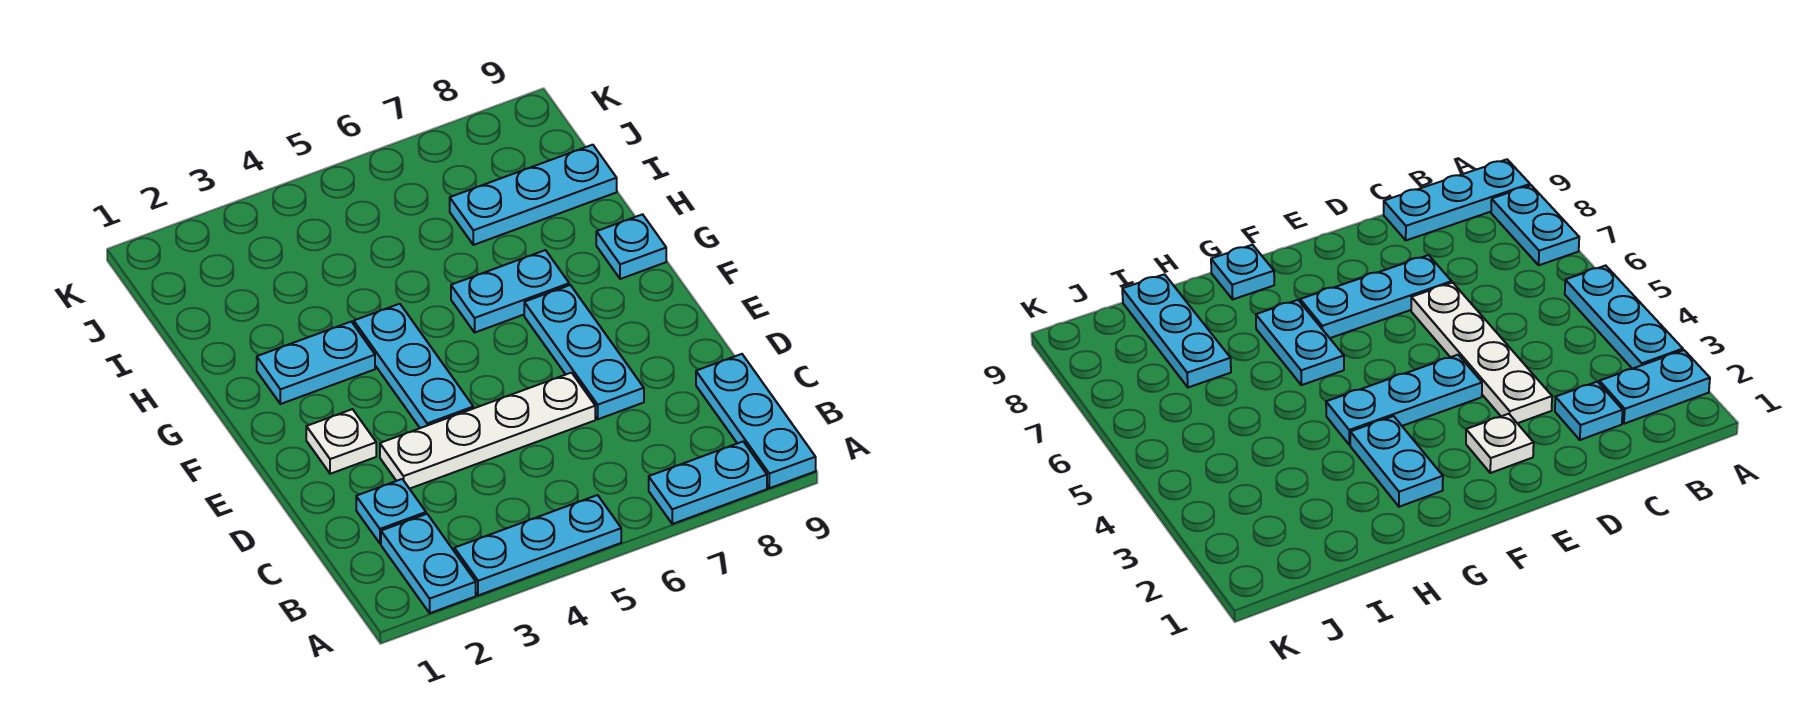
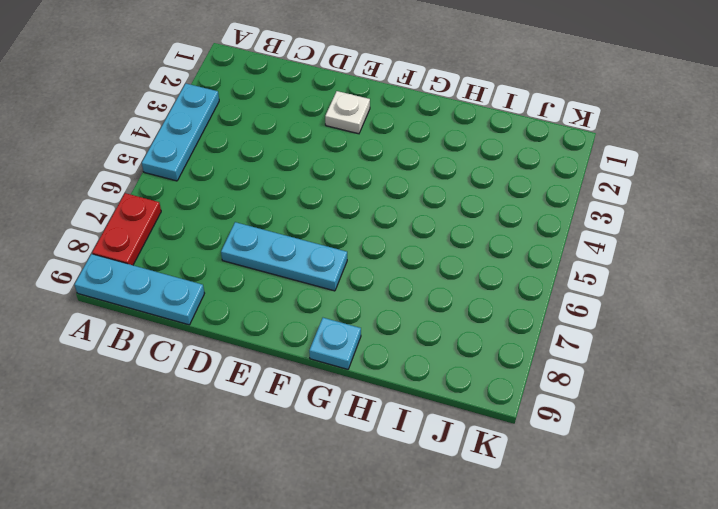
red plate A7:A8 level 1 -> cyan plate A7:A8 level 1
none -> cyan plate A2:B2 level 1
none -> cyan plate C2 level 1
none -> white plate D3:D6 level 1

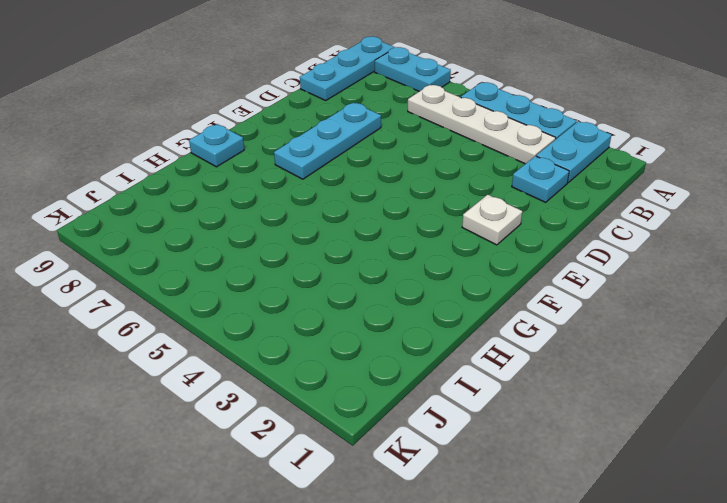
white plate B3:B6 level 1 -> white plate D3:D6 level 1
none -> cyan plate E4:G4 level 1
none -> cyan plate G2:G3 level 1
none -> cyan plate G6:G7 level 1

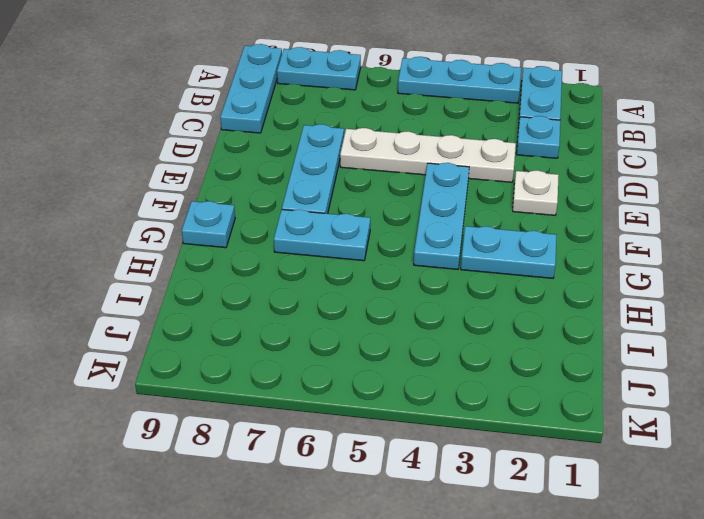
none -> cyan plate I7:I9 level 1

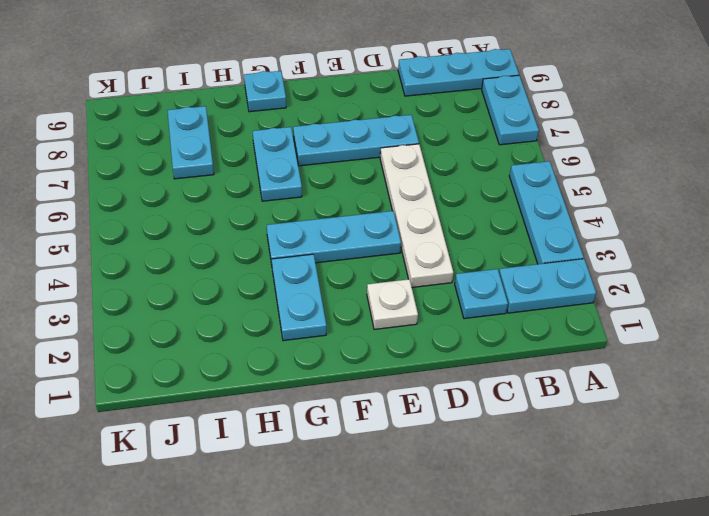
cyan plate I7:I8 level 1 -> cyan plate I7:I9 level 1

